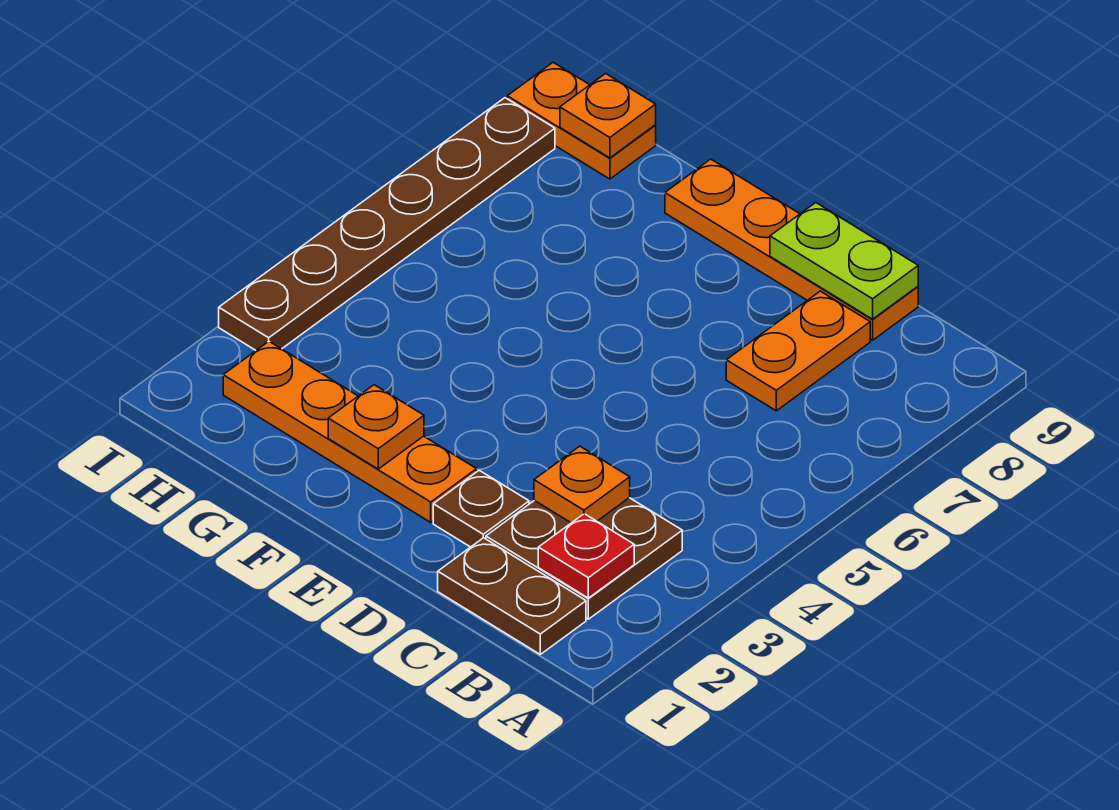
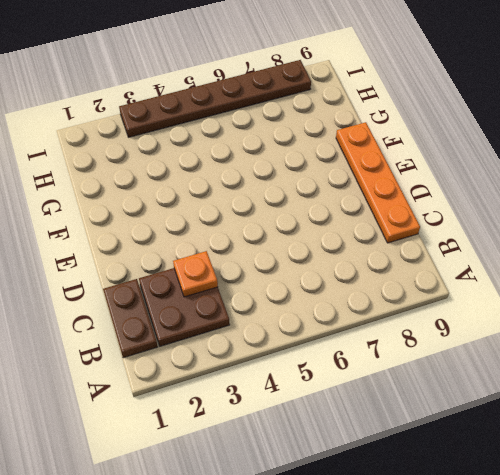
none -> orange plate C7:C8 level 1
none -> brown plate D2 level 1
none -> orange plate E2:H2 level 1

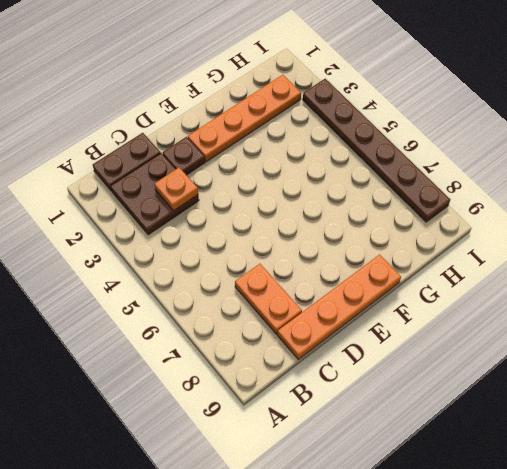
none -> orange plate H9:I9 level 1
none -> red plate B2 level 2
none -> lime plate C9:D9 level 2

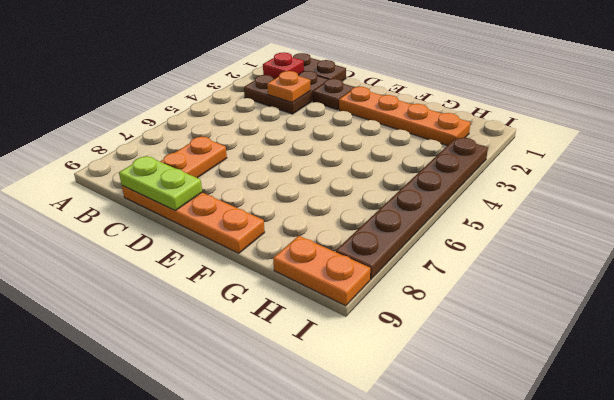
none -> orange plate F2 level 2
none -> orange plate H9 level 2

